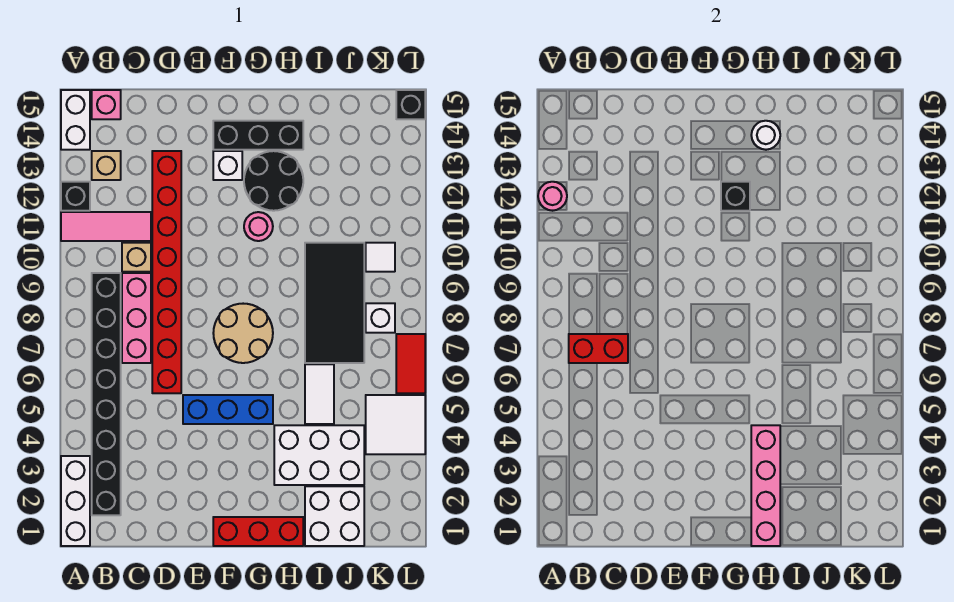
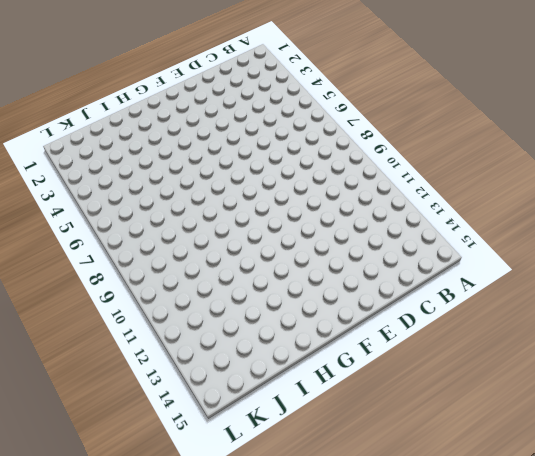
none -> white brick A1:A3 level 1
none -> pink tile A11:C11 level 1
none -> black brick A12 level 1
none -> white brick A14:A15 level 1

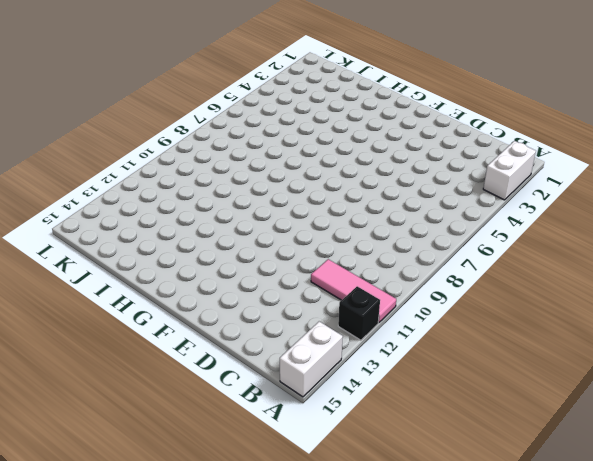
white brick A2:A3 level 1 -> white brick A1:A3 level 1
none -> black brick B2:B9 level 1
none -> tan brick B13 level 1
none -> pink brick B15 level 1
none -> pink brick C7:C9 level 1

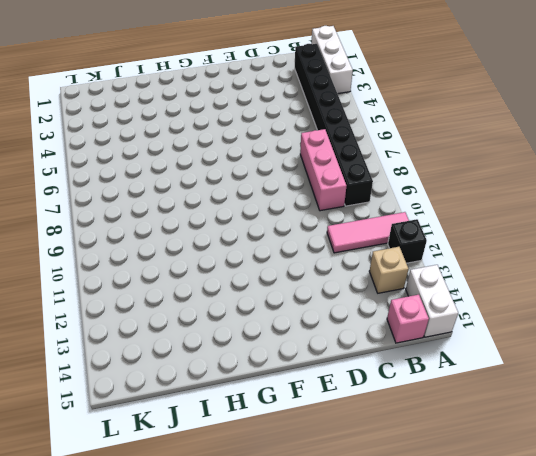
none -> tan brick C10 level 1
none -> red brick D6:D13 level 1
none -> blue brick E5:G5 level 1
none -> red brick F1:H1 level 1

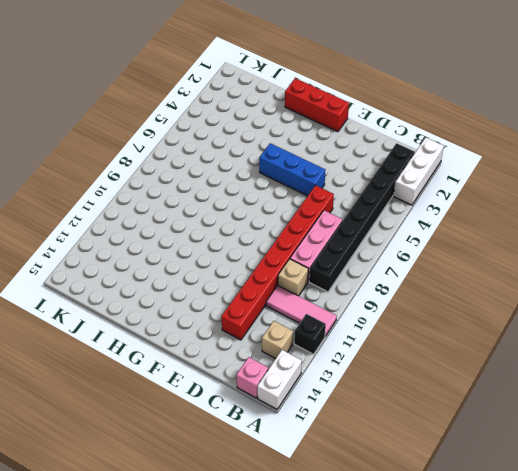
none -> tan round brick F7:G8 level 1
none -> white brick F13 level 1
none -> black brick F14:H14 level 1
none -> pink round brick G11 level 1

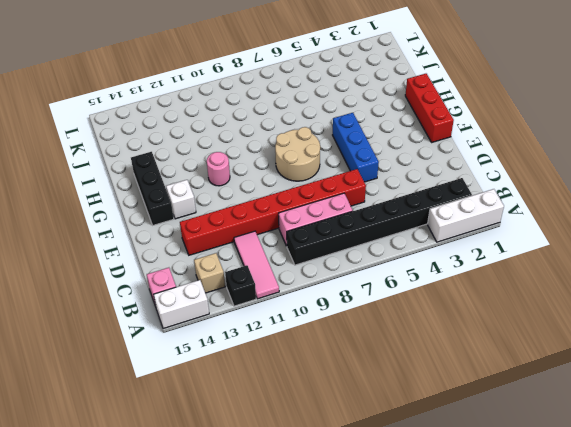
none -> tan brick C10 level 1
none -> black round brick G12:H13 level 1
none -> white brick H3:J4 level 1
none -> white brick I1:J2 level 1

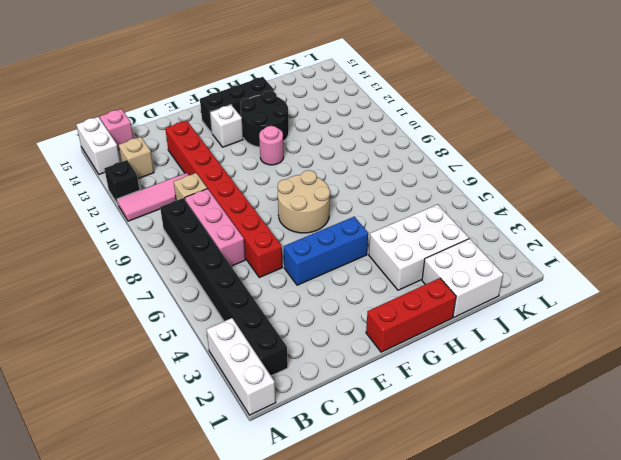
none -> white tile I5:I6 level 1
none -> black tile I7:J10 level 1
none -> white tile K4:L5 level 1
none -> white brick K8 level 1

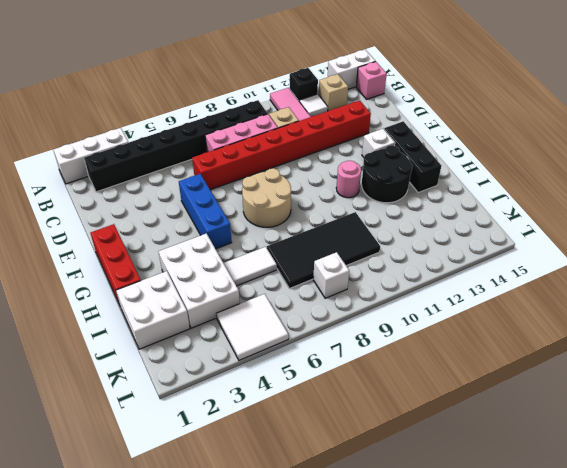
white tile B12 level 1 -> white tile K10 level 1
none -> red tile L6:L7 level 1
none -> black brick L15 level 1
none -> pink round brick A12 level 2
none -> red brick B7:C7 level 2

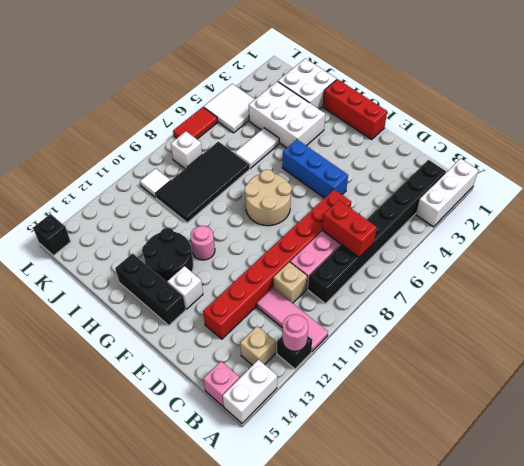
none -> black brick G12 level 2
none -> pink brick H1:H4 level 2
none -> white round brick H14 level 2

